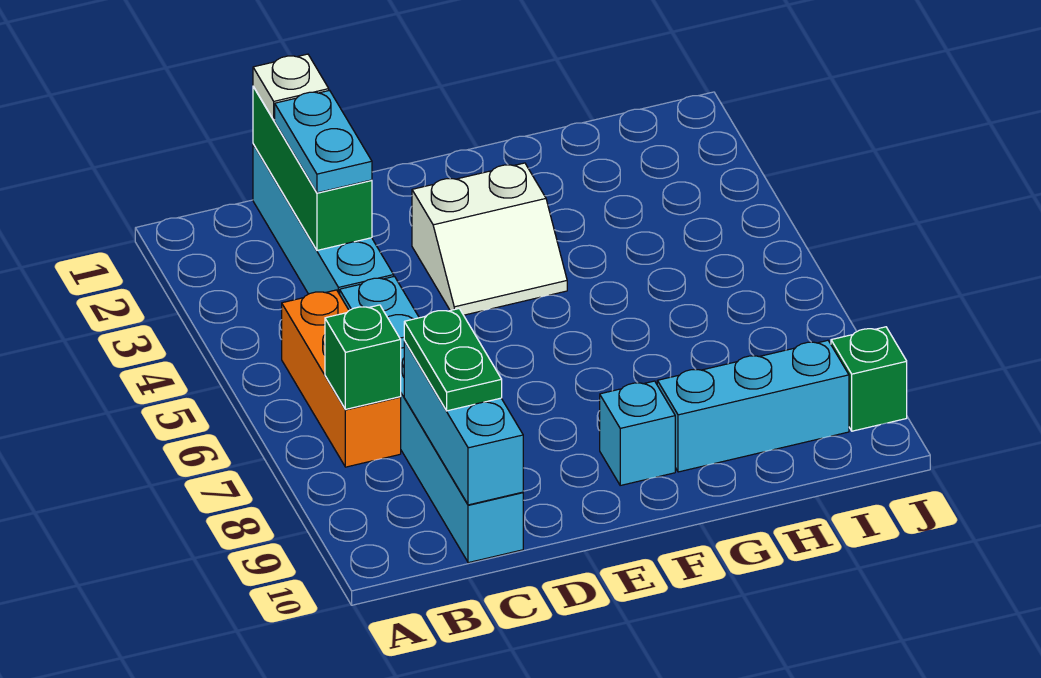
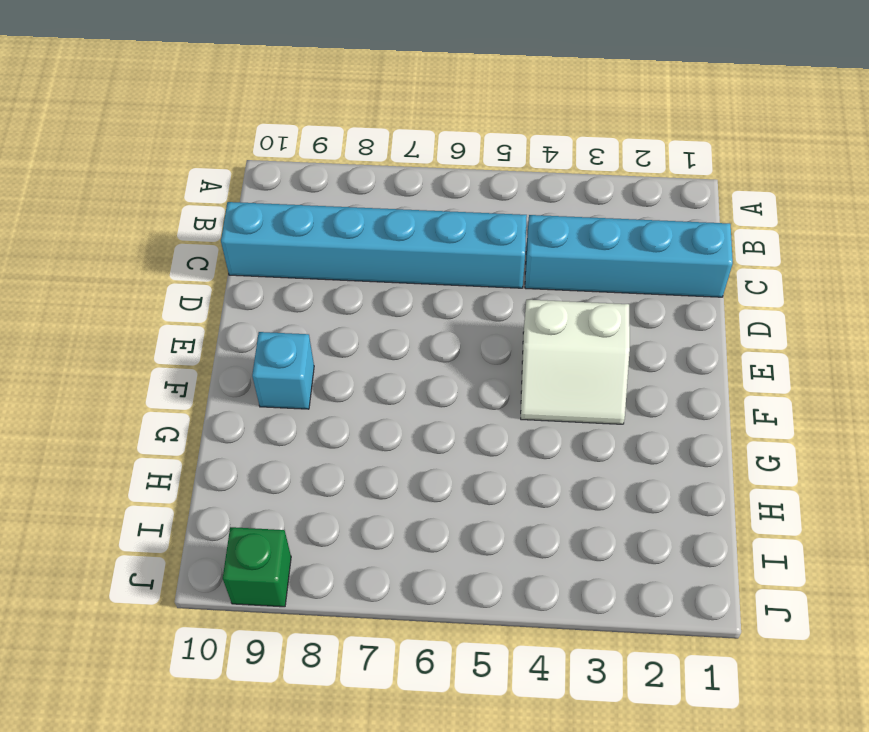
white slope E3:F4 level 1 top E -> white slope E3:F4 level 1 top 3
none -> orange brick B5:B7 level 1
none -> cyan brick G9:I9 level 1
none -> green brick B7 level 2

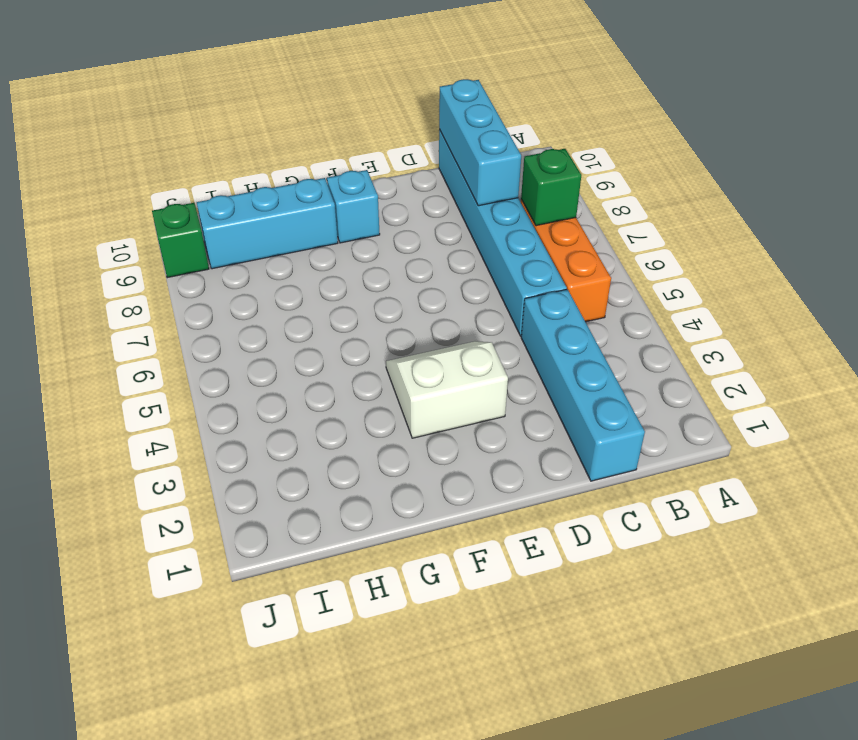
none -> green brick C1:C3 level 2
none -> white plate C1 level 3
none -> cyan plate C2:C3 level 3

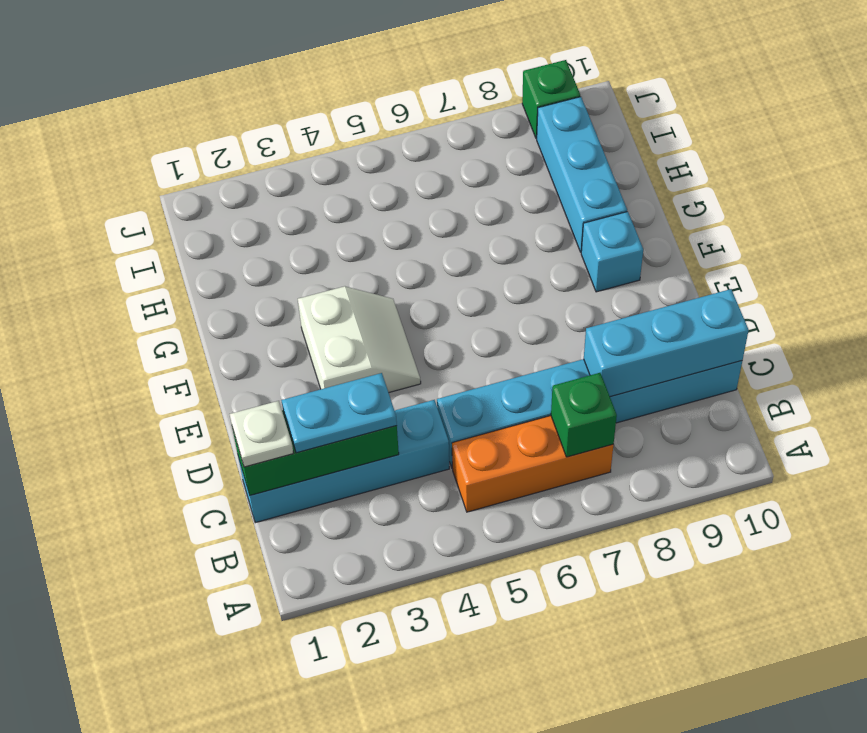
none -> green plate C8:C9 level 3

